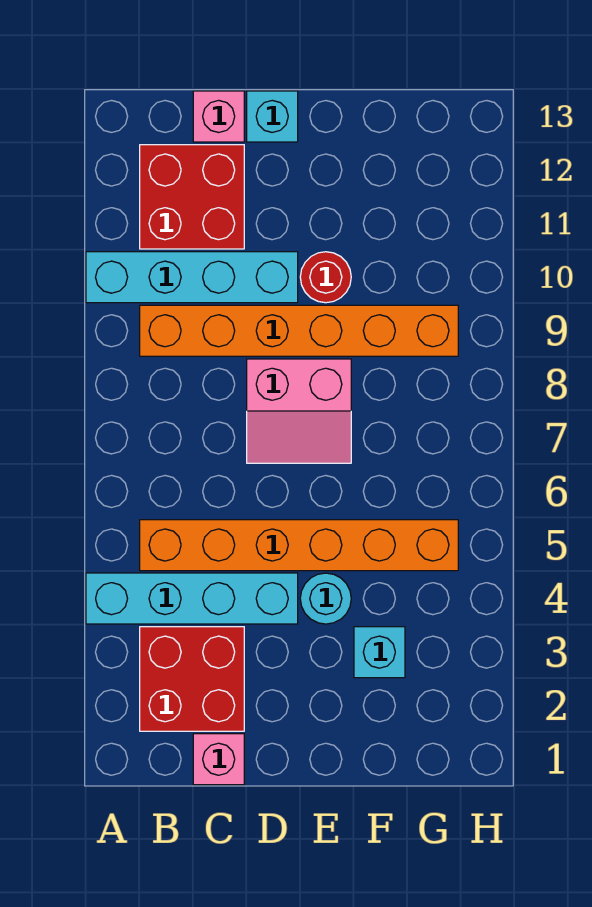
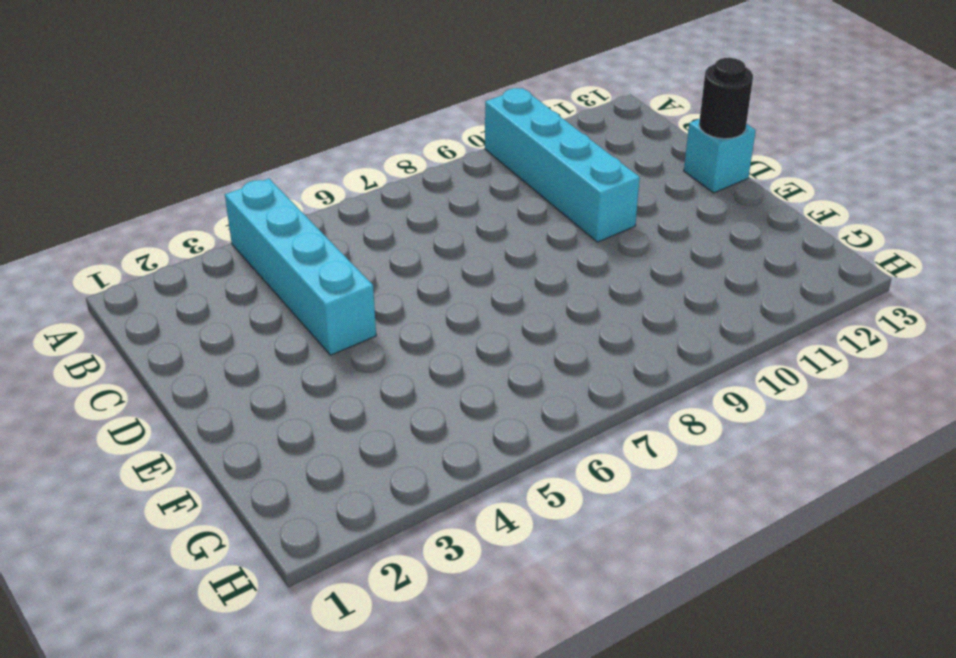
black round brick D13 level 2 -> none
none -> red brick B2:C3 level 1
none -> orange brick B5:G5 level 1
none -> orange brick B9:G9 level 1

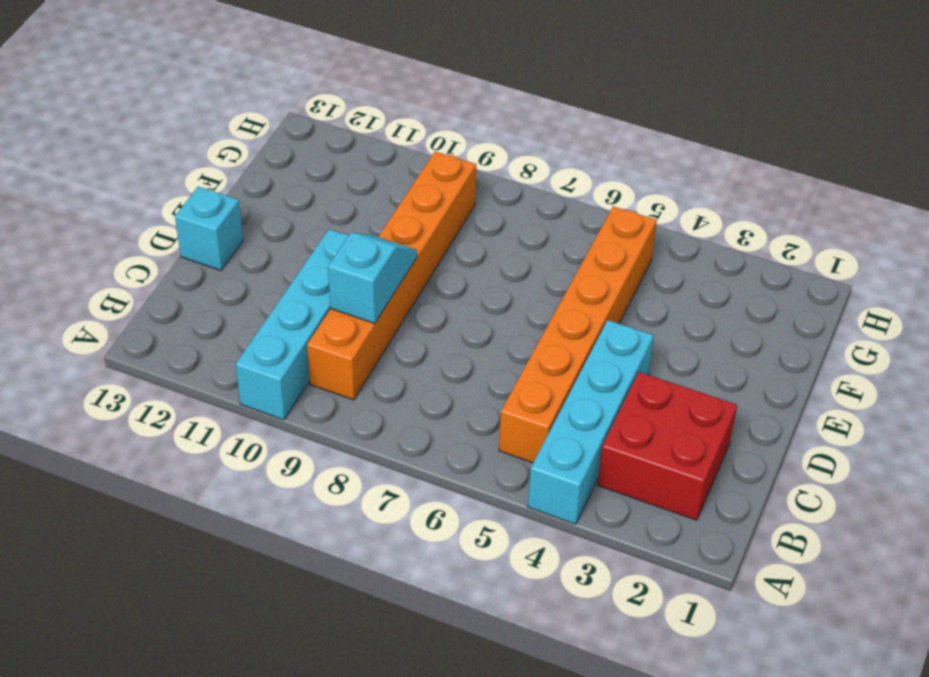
cyan slope C9:D9 level 2 top C -> none
none -> red brick B11:C12 level 1
none -> pink brick C1 level 1
none -> pink brick C13 level 1

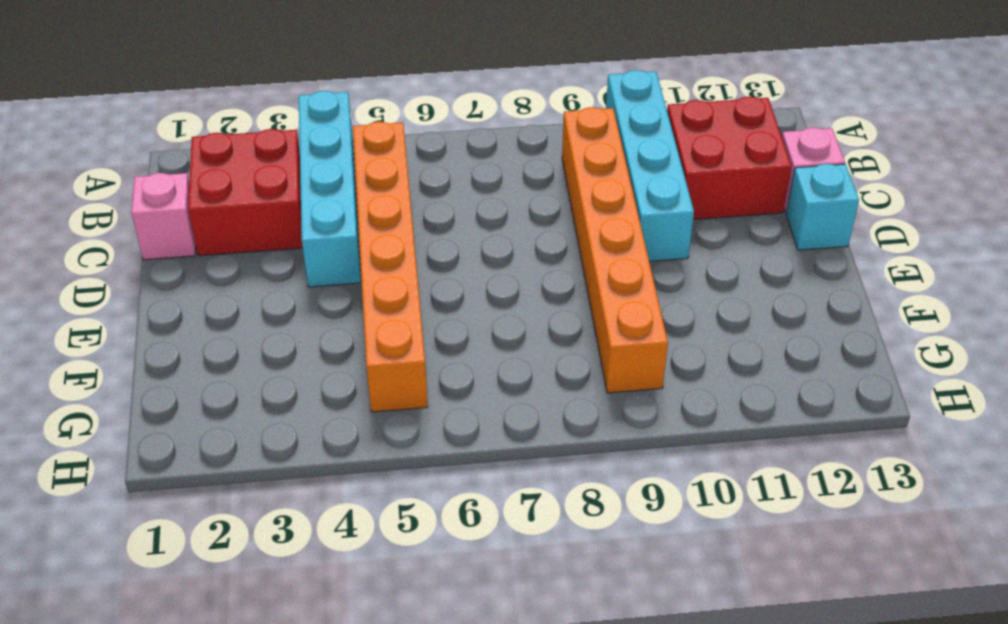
none -> pink slope D7:E8 level 1 top 8
none -> cyan round brick E4 level 1
none -> red round brick E10 level 1

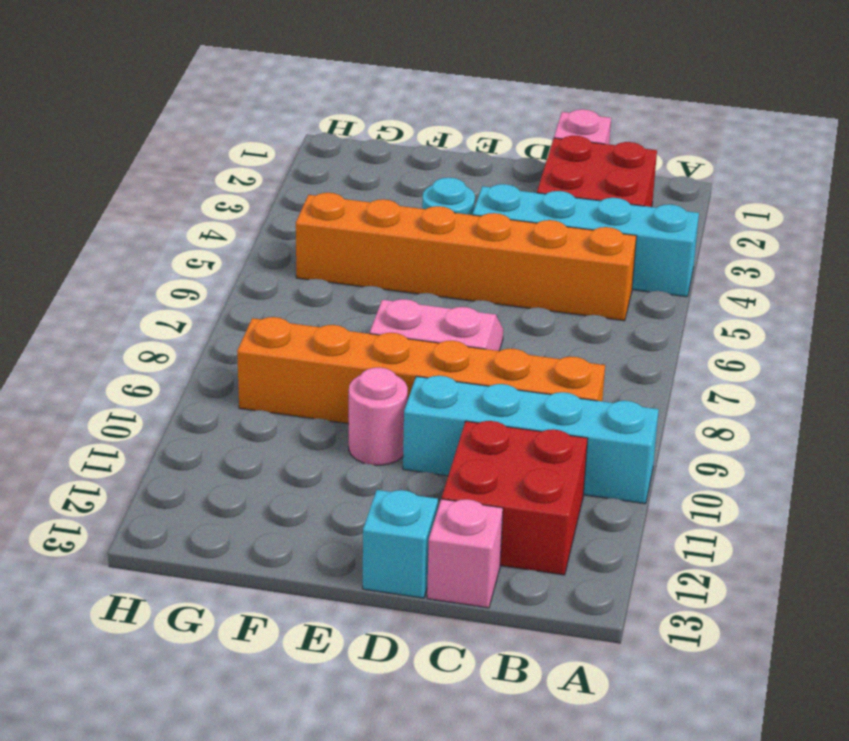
pink round brick E10 level 1 -> red round brick E10 level 1
none -> cyan brick F3 level 1

